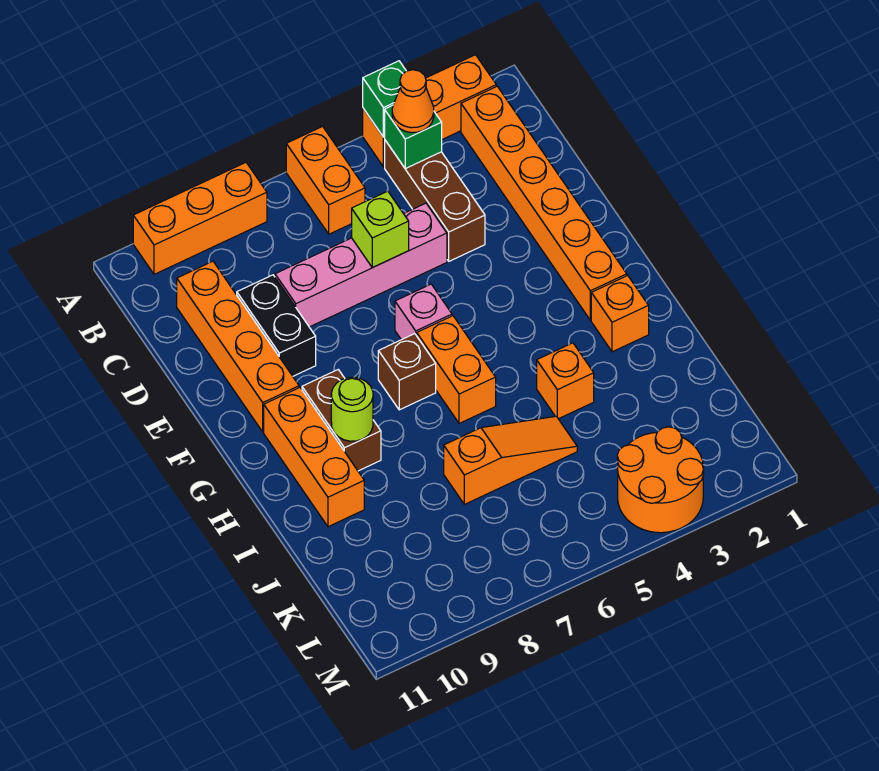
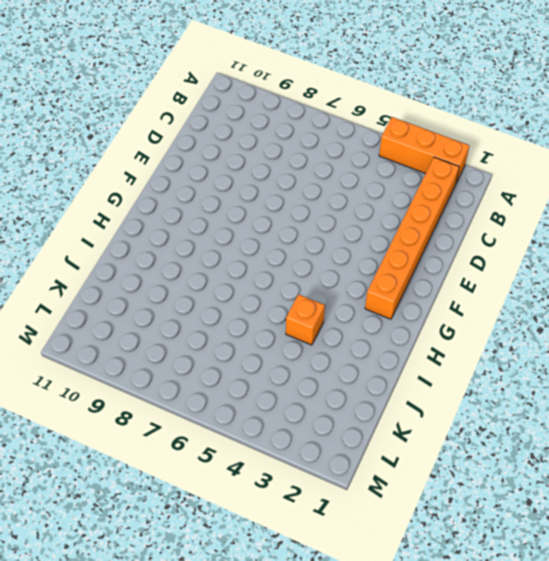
none -> orange brick A6:B6 level 1
none -> orange brick A8:A10 level 1
none -> brown brick B4:D4 level 1

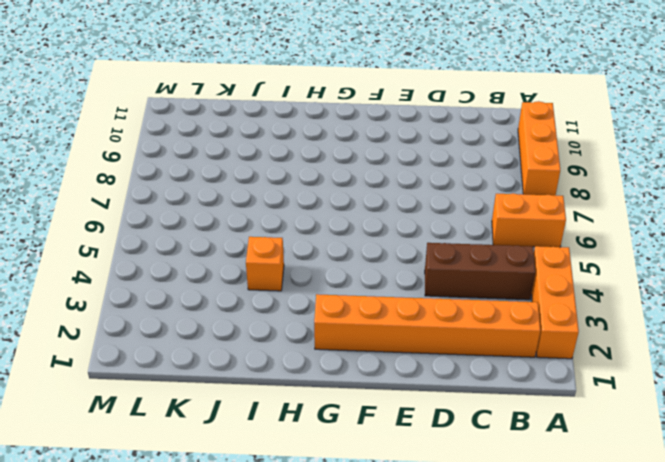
none -> orange brick C10:F10 level 1
none -> pink brick D5:D8 level 1
none -> black brick D9:E9 level 1

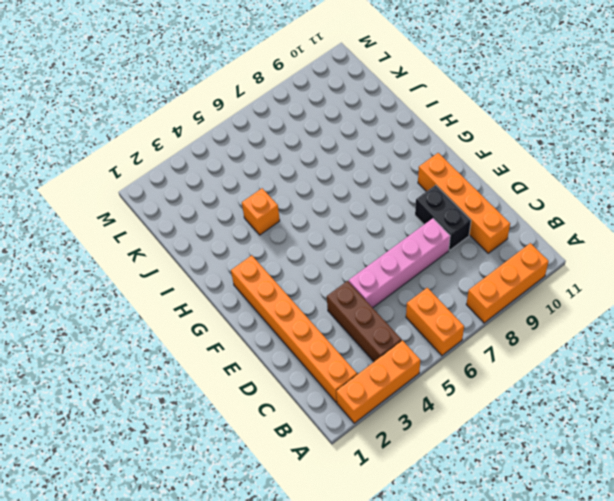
none -> pink brick F6 level 1
none -> orange brick G6:H6 level 1
none -> brown brick G7 level 1

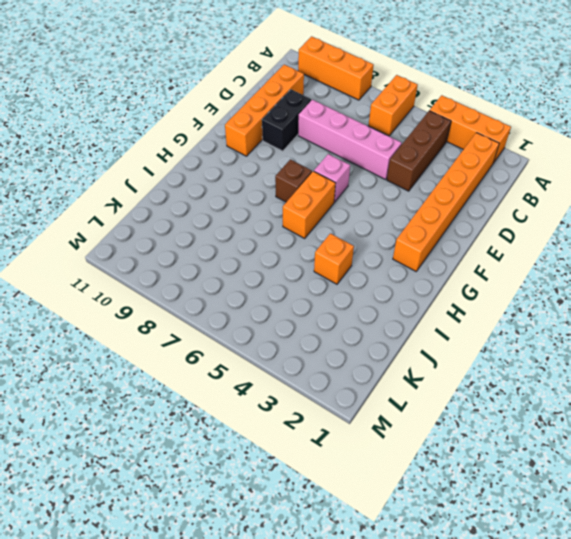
none -> brown brick G9:H9 level 1
none -> orange brick G10:I10 level 1
none -> orange brick H2 level 1

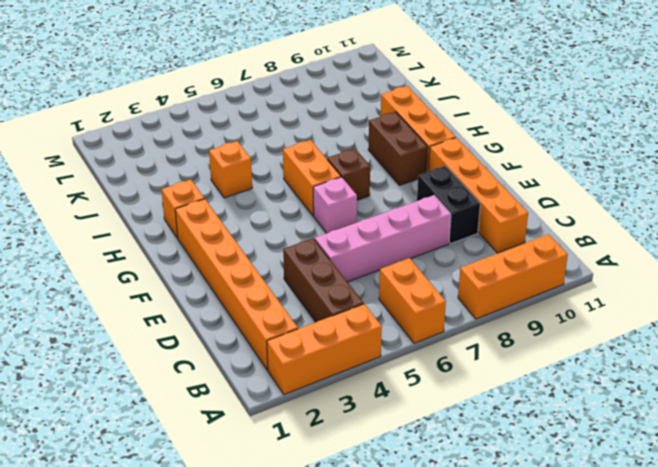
none -> orange slope J5:J7 level 1 top 7
none -> orange round brick L3:M4 level 1
none -> green brick A4 level 2

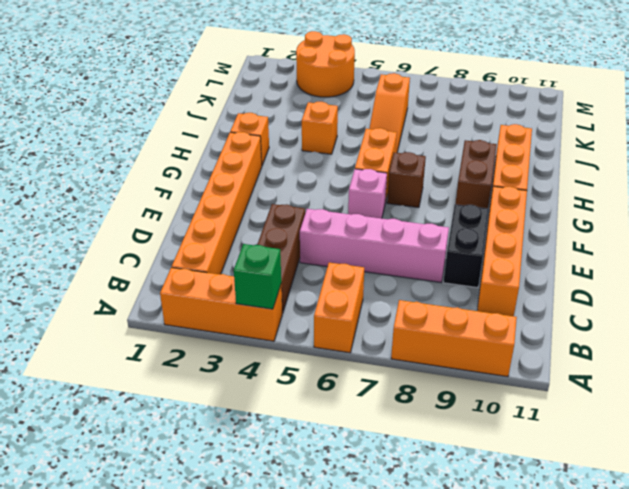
orange slope I6:K6 level 1 top K -> orange slope J5:J7 level 1 top 7
none -> green brick B4 level 2
none -> lime brick D6 level 2
none -> lime round brick H9 level 2

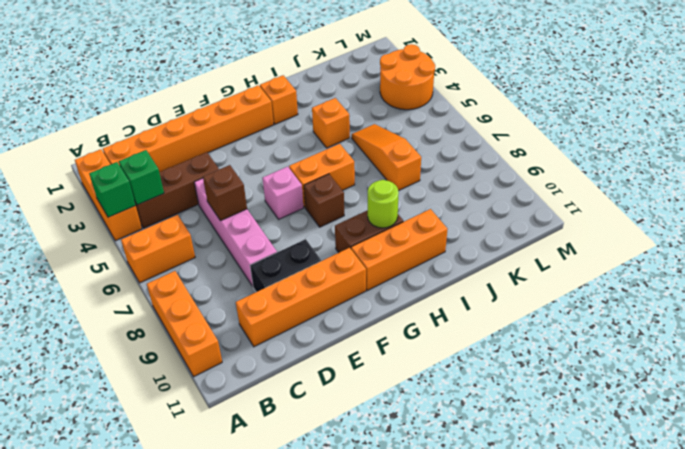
brown brick D6 level 2 -> lime brick D6 level 2
none -> orange cone B4 level 3

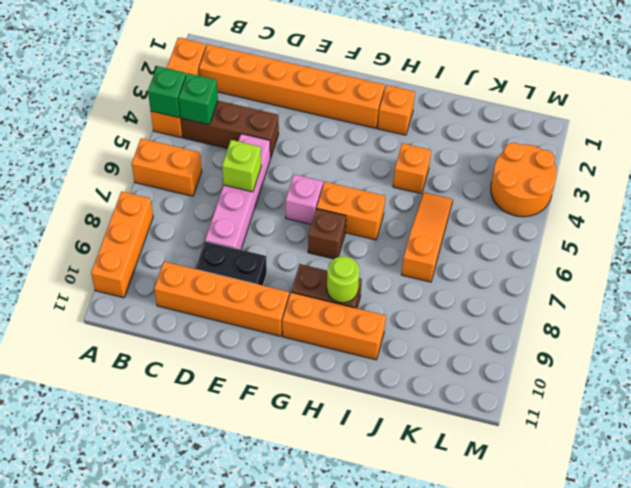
none -> orange cone B4 level 3

